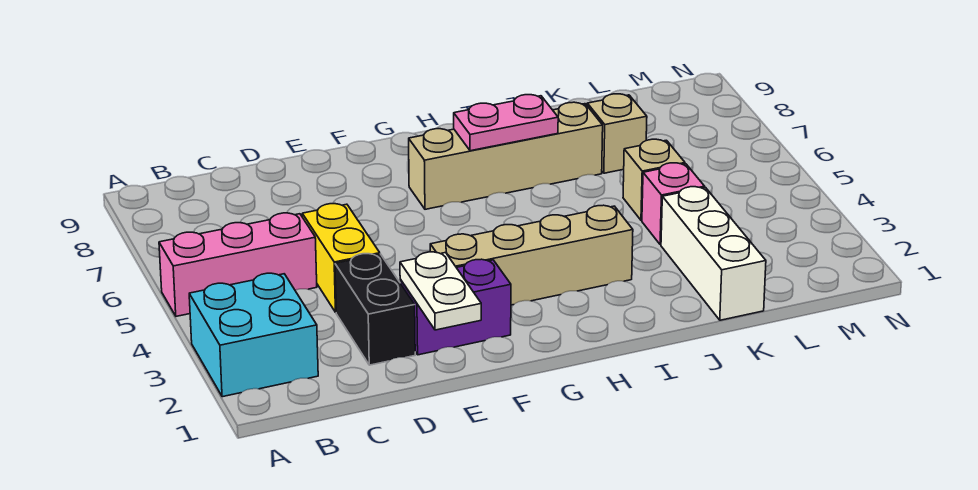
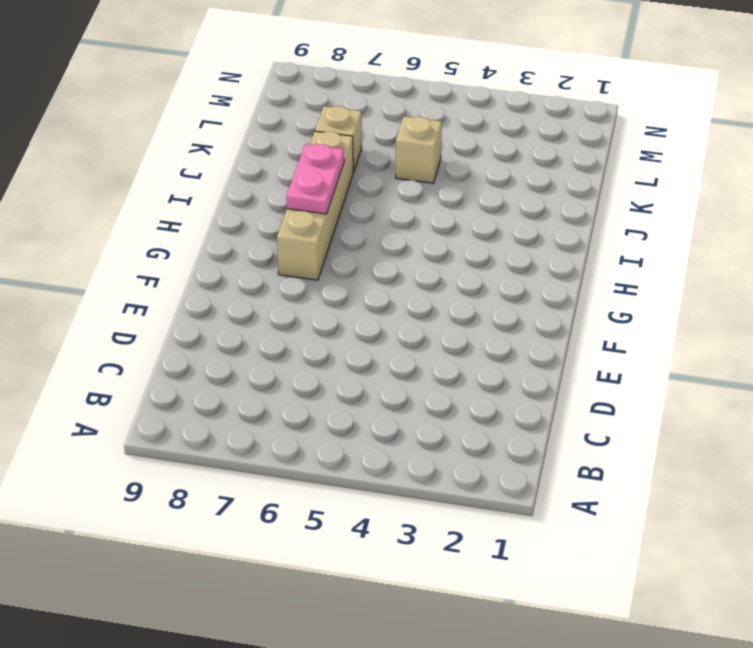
none -> cyan brick A2:B3 level 1
none -> pink brick A5:C5 level 1
none -> black brick D2:D3 level 1

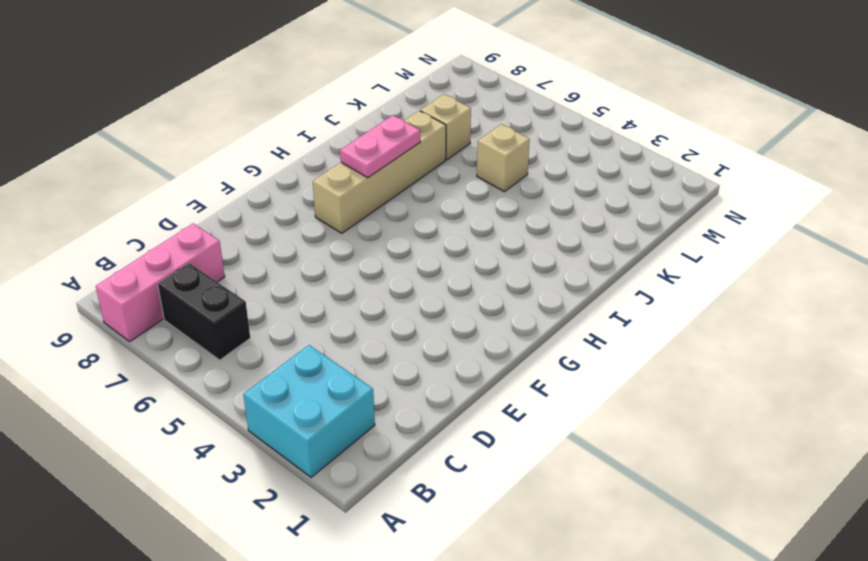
pink brick A8:C8 level 1 -> pink brick A5:C5 level 1
black brick B6:B7 level 1 -> black brick D2:D3 level 1
none -> yellow brick D4:D5 level 1
none -> purple brick E2:F2 level 1
none -> tan brick F3:I3 level 1

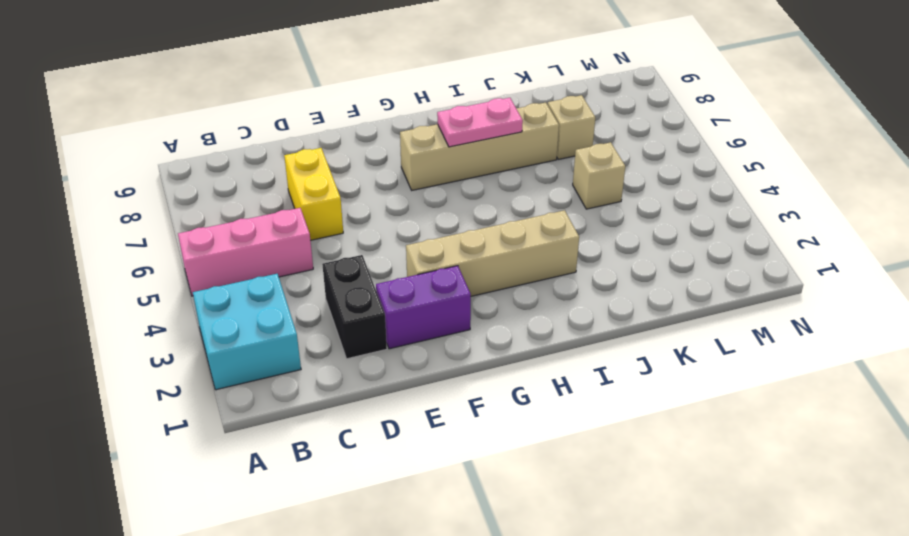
yellow brick D6:D7 level 1 -> yellow brick D4:D5 level 1
none -> white brick K1:K3 level 1
none -> pink brick K4 level 1
none -> white plate E1:E2 level 2

